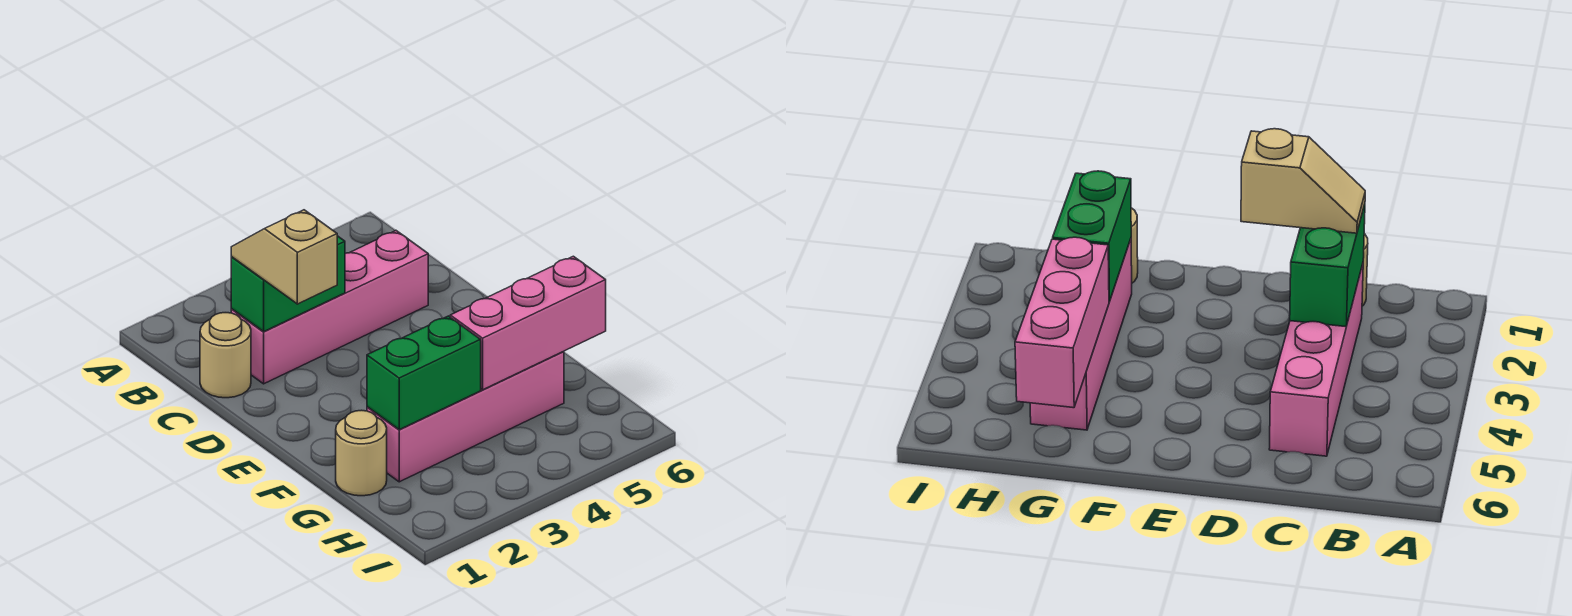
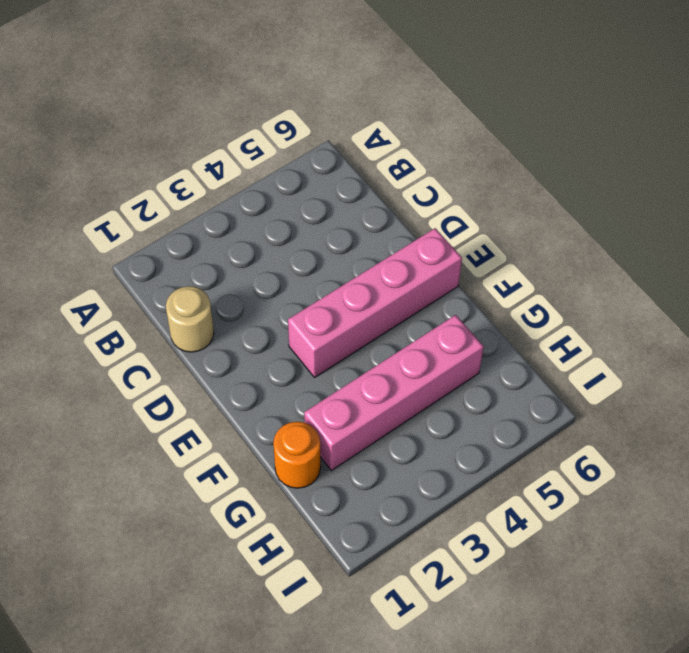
pink brick E3:E6 level 1 -> pink brick C2:C5 level 1
orange round brick G1 level 1 -> tan round brick G1 level 1
none -> green brick C2:C3 level 2
none -> green brick G2:G3 level 2

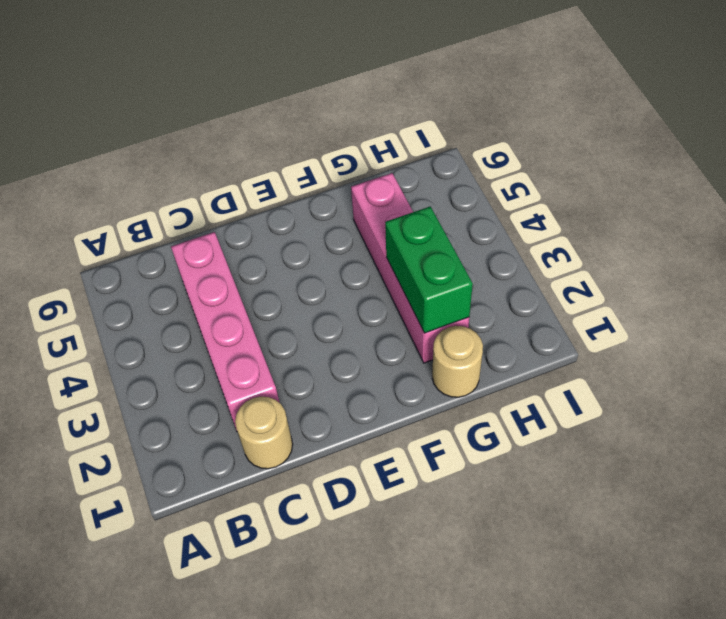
none -> green brick C2:C3 level 2
none -> pink brick G4:G6 level 2

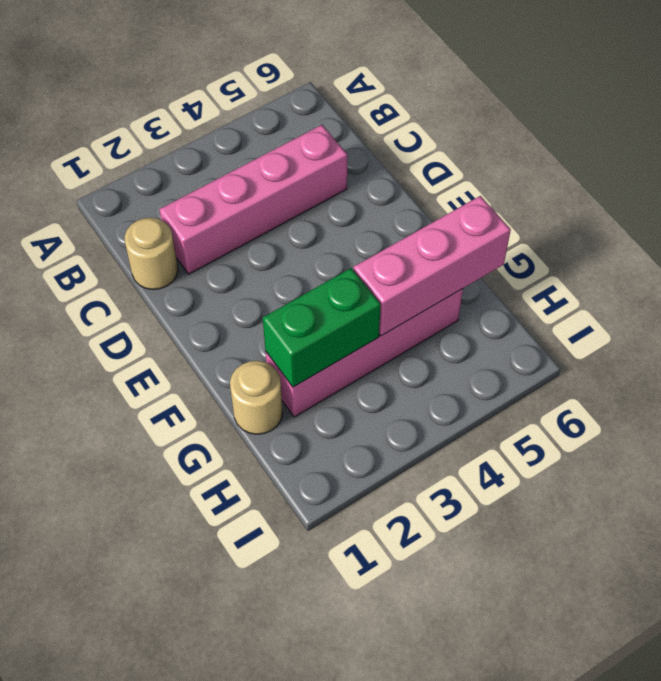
none -> green brick C2:C3 level 2
none -> tan slope C2:D2 level 3 top D

